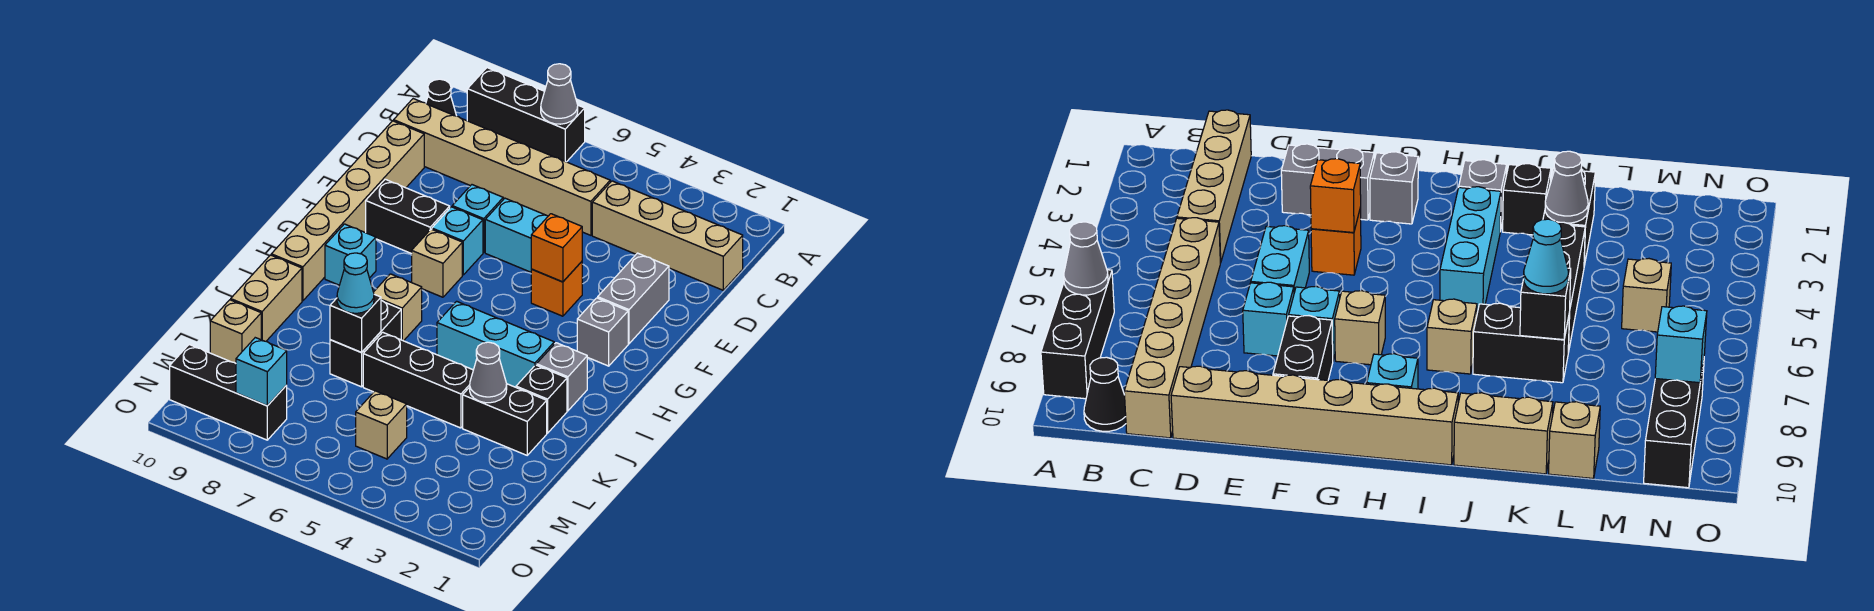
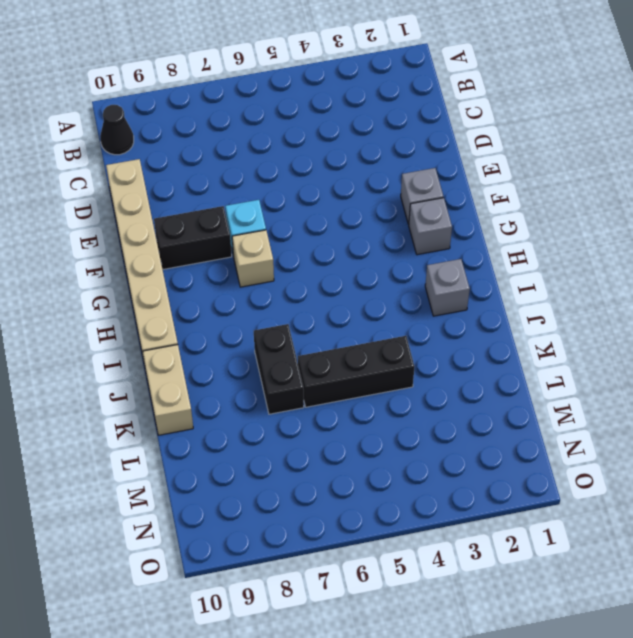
grey brick F2 level 1 -> grey brick E2:F2 level 1
none -> black brick A7:A9 level 1
none -> tan brick C1:C4 level 1
none -> tan brick C5:C10 level 1
none -> cyan brick E5:E6 level 1

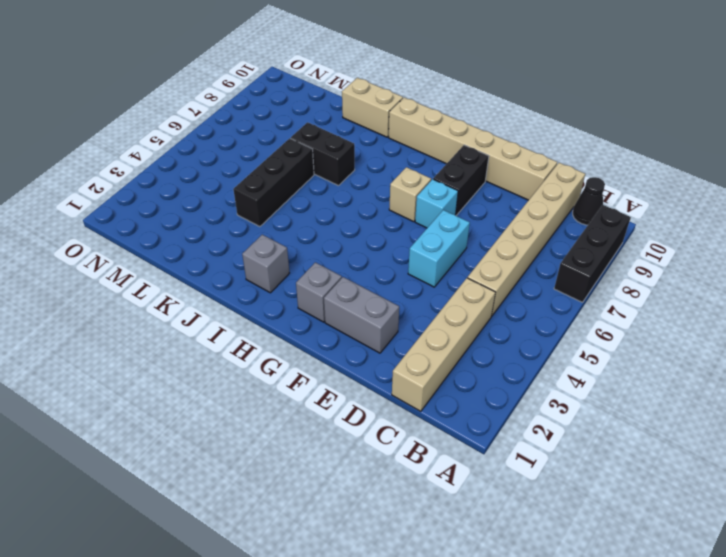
none -> cyan brick E7 level 1
none -> orange brick F4 level 1
none -> cyan brick H9 level 1
none -> cyan brick I3:I5 level 1

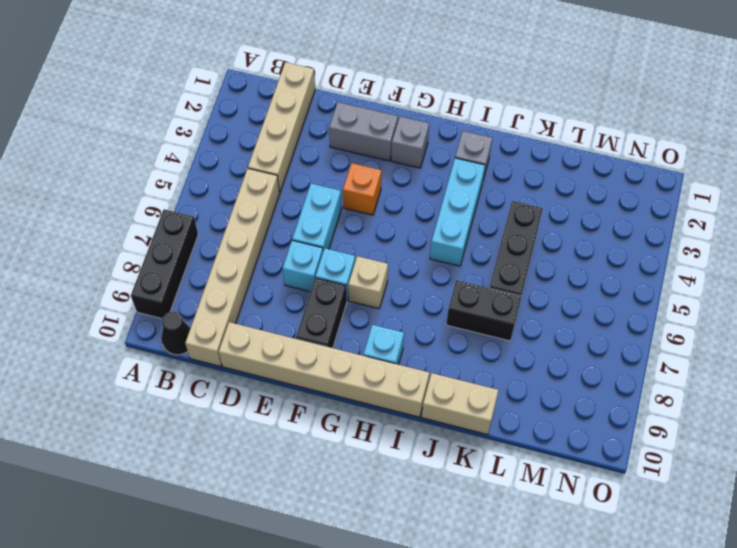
none -> tan brick I7 level 1
none -> black brick J2 level 1
none -> black brick K2:K3 level 1
none -> tan brick L10 level 1

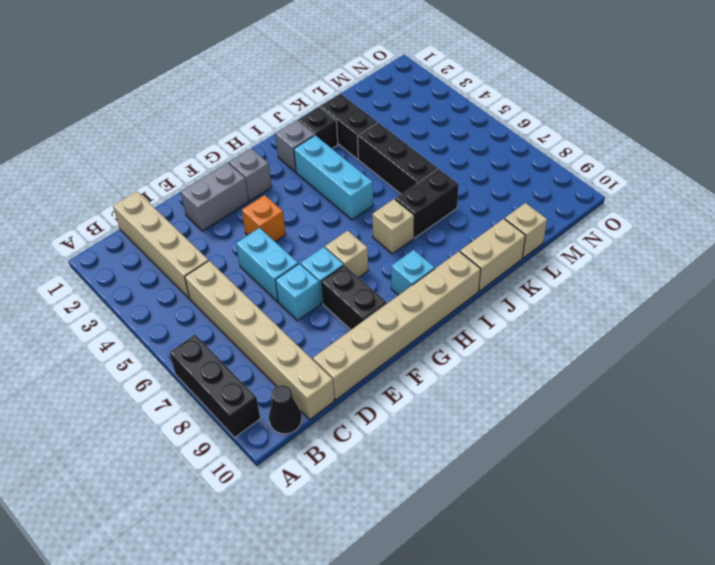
none -> tan brick M5 level 1
none -> black brick N8:N10 level 1
none -> grey cone A7 level 2
none -> orange brick F4 level 2

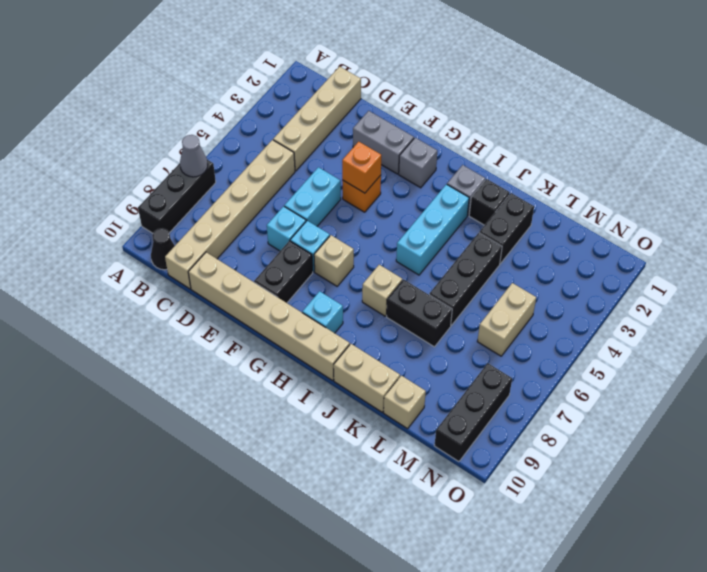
tan brick M5:M6 level 1 -> tan brick M5 level 1
none -> grey cone K3 level 2
none -> black brick K7 level 2
none -> cyan brick N8 level 2
none -> cyan cone K7 level 3

